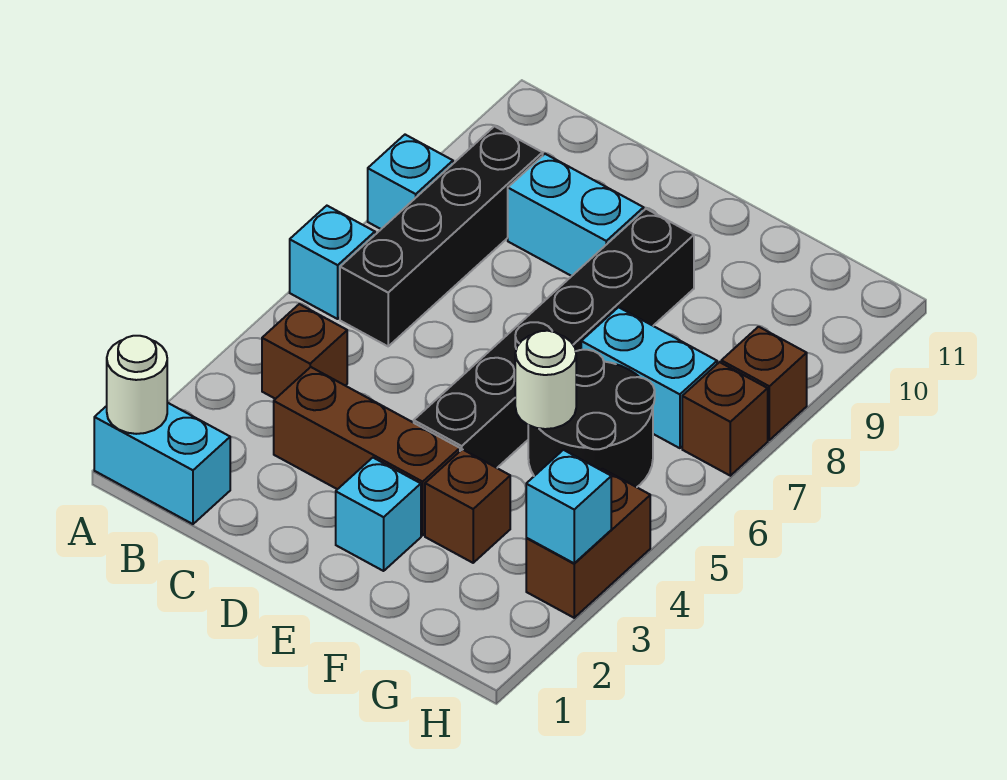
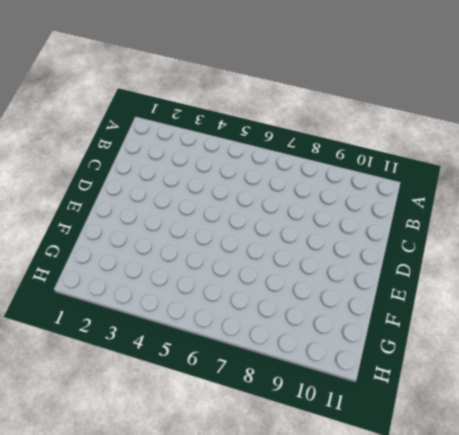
none -> cyan brick A1:B1 level 1
none -> cyan brick A6 level 1
none -> cyan brick A8 level 1

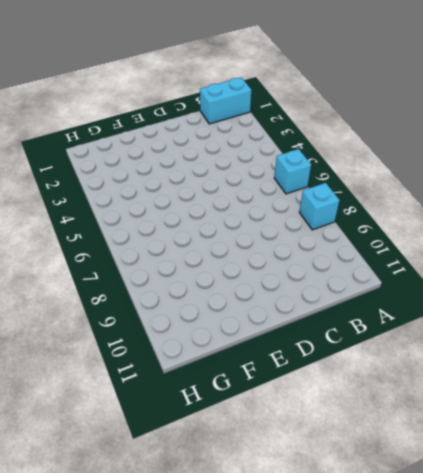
none -> brown brick B4 level 1
none -> black brick B6:B9 level 1
none -> brown brick C3:E3 level 1

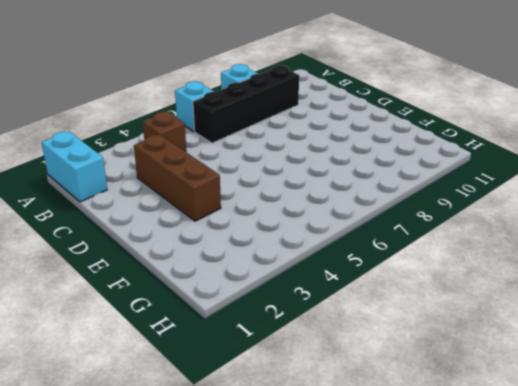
none -> cyan brick C9:D9 level 1
none -> cyan brick E2 level 1
none -> black brick E4:E9 level 1

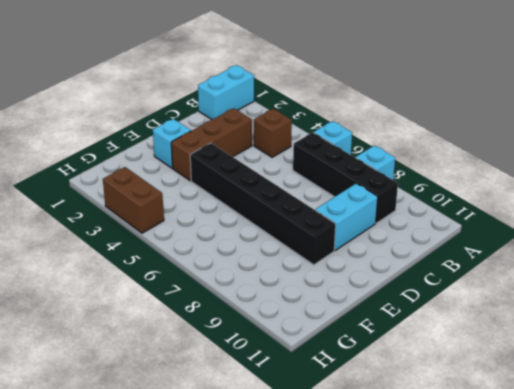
none -> brown brick F3 level 1
none -> black round brick F5:G6 level 1
none -> cyan brick F7:G7 level 1

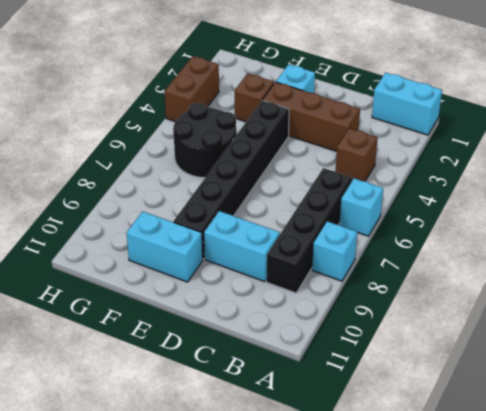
cyan brick E10:F10 level 1 -> cyan brick F7:G7 level 1
none -> brown brick H7 level 1
none -> brown brick H8 level 1
none -> white round brick A1 level 2

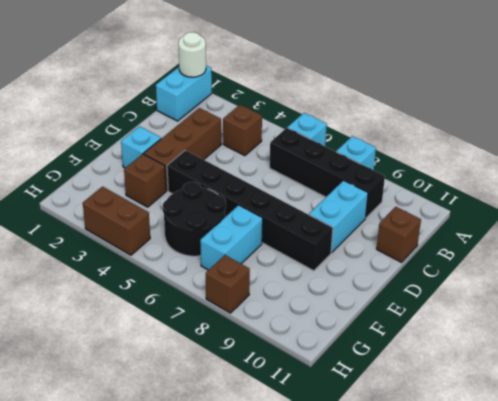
brown brick C11 level 1 -> brown brick H7 level 1
none -> white round brick F5 level 2
none -> cyan brick H3 level 2

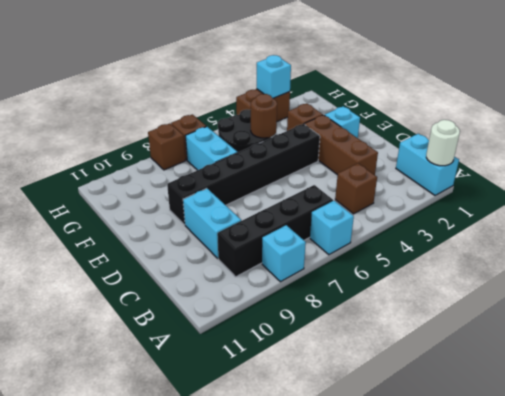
brown round brick F5 level 2 -> white round brick F5 level 2

